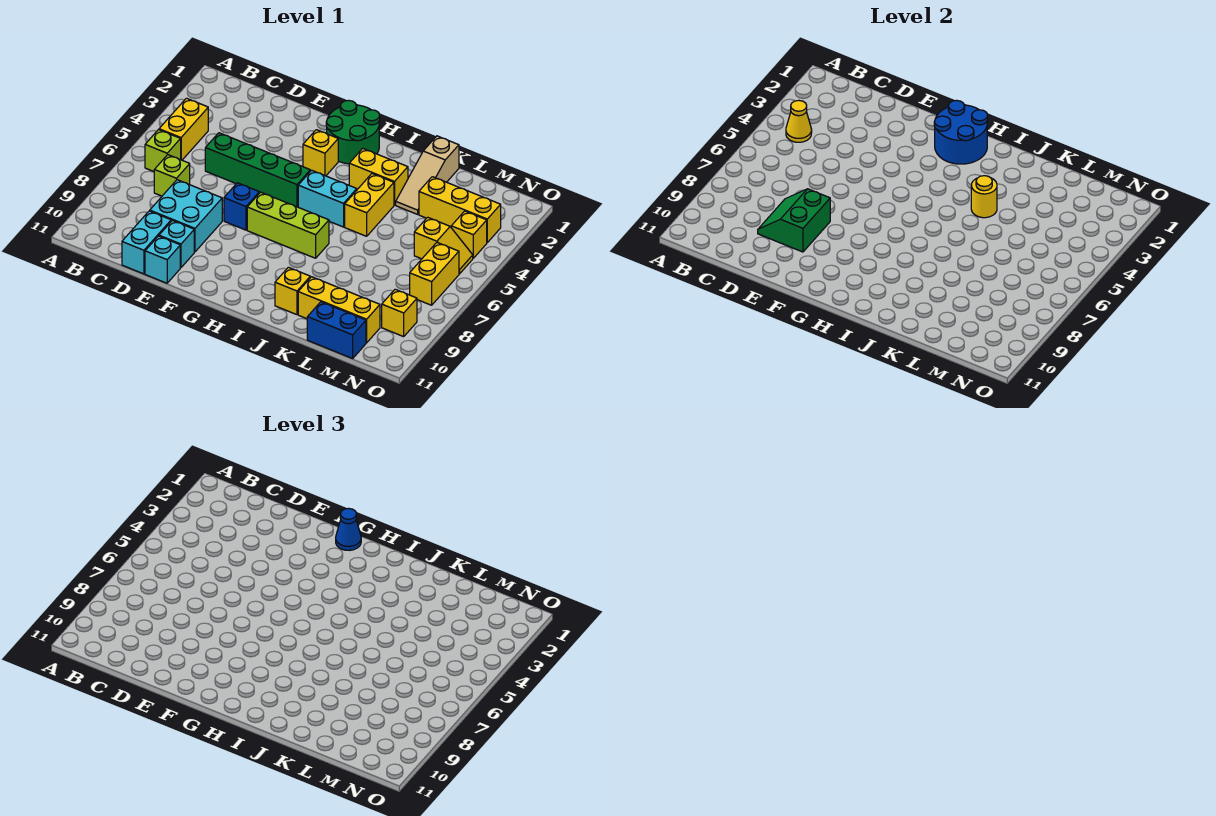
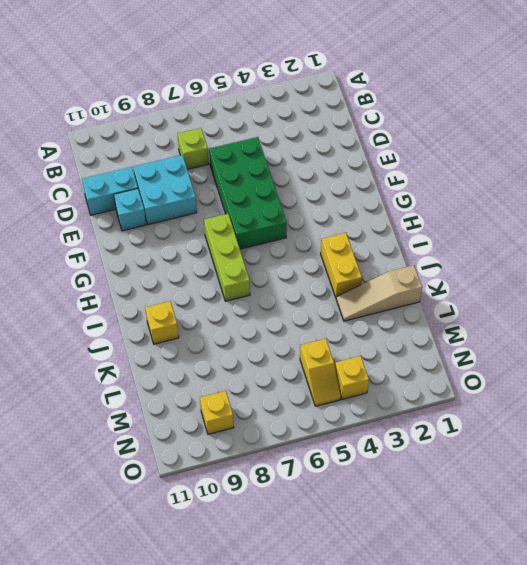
green brick D5:G6 level 1 -> green brick D5:G5 level 1
none -> yellow brick B4:B5 level 1
none -> lime brick B6 level 1
none -> cyan brick E11 level 1

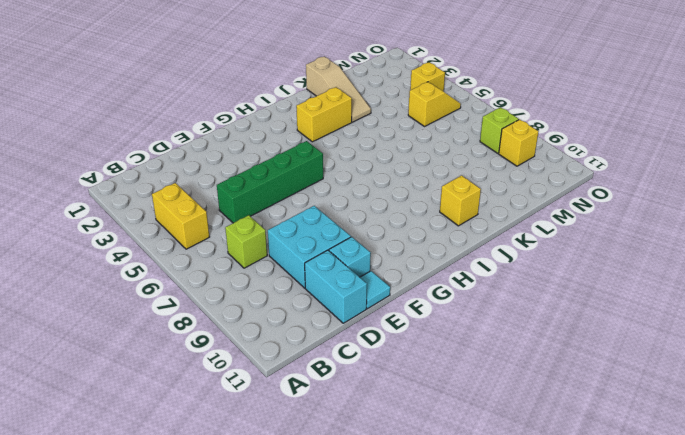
cyan tile E11 level 1 -> cyan brick E11 level 1
lime brick N8 level 1 -> lime brick B6 level 1
none -> blue brick F7 level 1
none -> green round brick G1:H2 level 1
none -> yellow brick G3 level 1

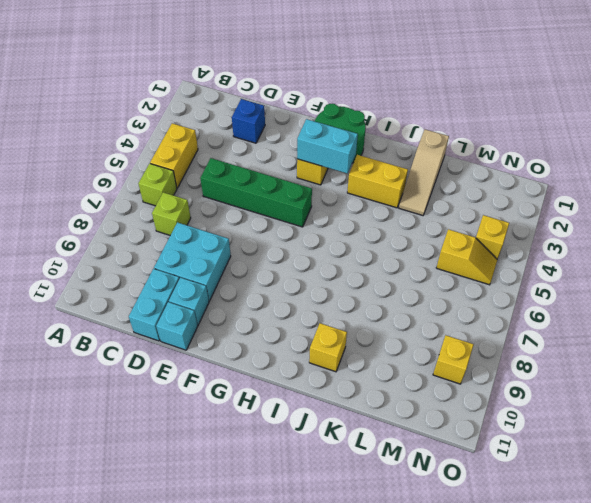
blue brick D2 level 1 -> blue brick F7 level 1
cyan brick G3:H3 level 2 -> cyan brick H5:I5 level 1
none -> lime brick G7:I7 level 1
none -> yellow brick J4:J5 level 1
none -> yellow brick K10:M10 level 1

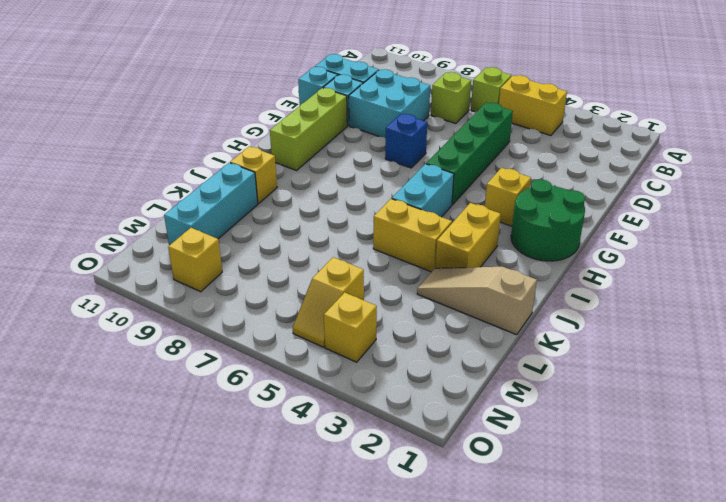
lime brick F10:H10 level 1 -> lime brick G7:I7 level 1
cyan brick K10:M10 level 1 -> yellow brick K10:M10 level 1
none -> yellow brick L3:N3 level 1
none -> blue brick L11:M11 level 1
none -> yellow brick N6:N7 level 1

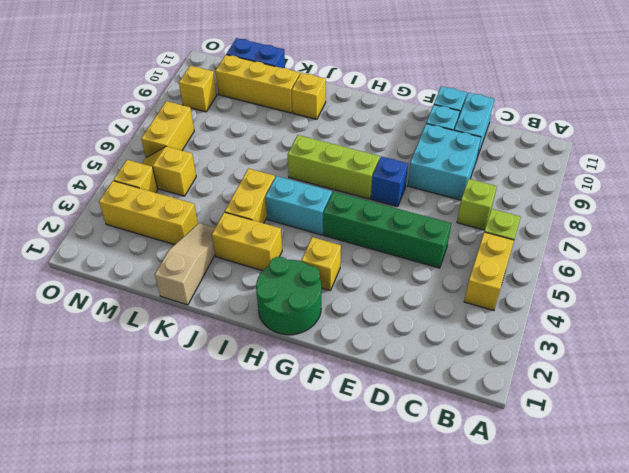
none -> yellow cone B4 level 2
none -> green slope D8:E9 level 2 top E
none -> blue round brick G1:H2 level 2

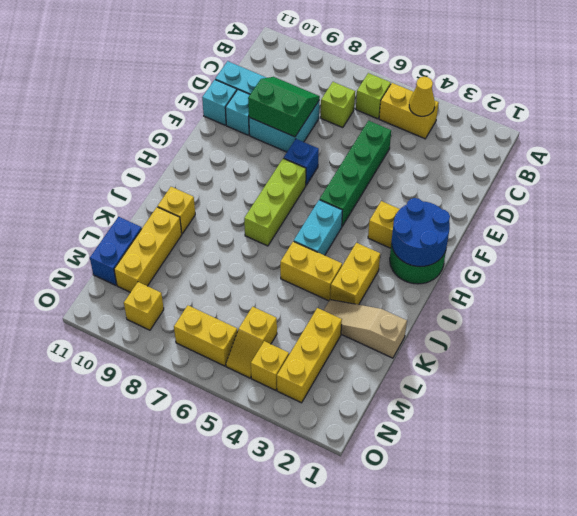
none -> yellow round brick J4 level 2
none -> blue cone G1 level 3

